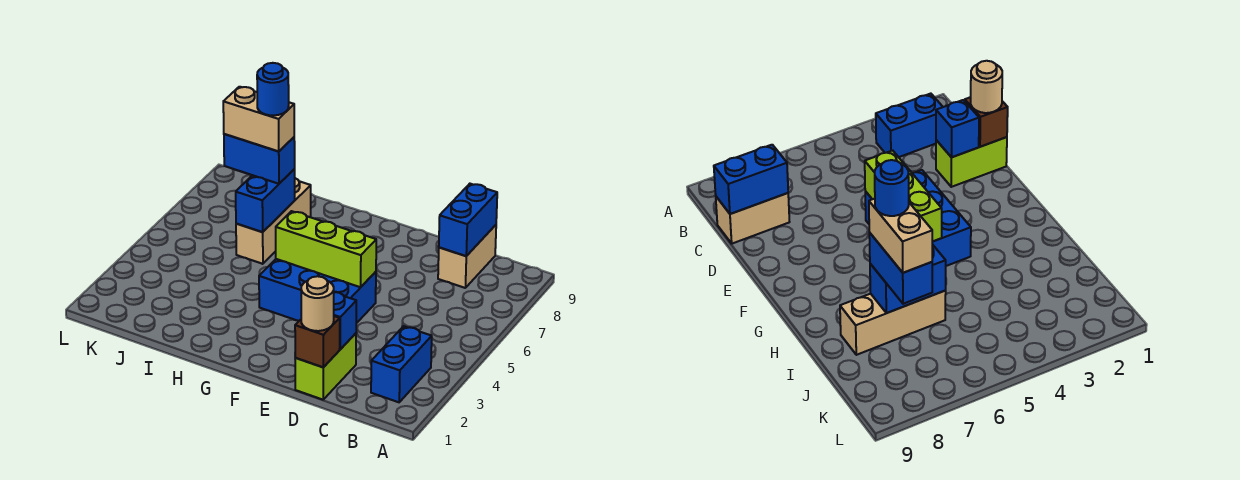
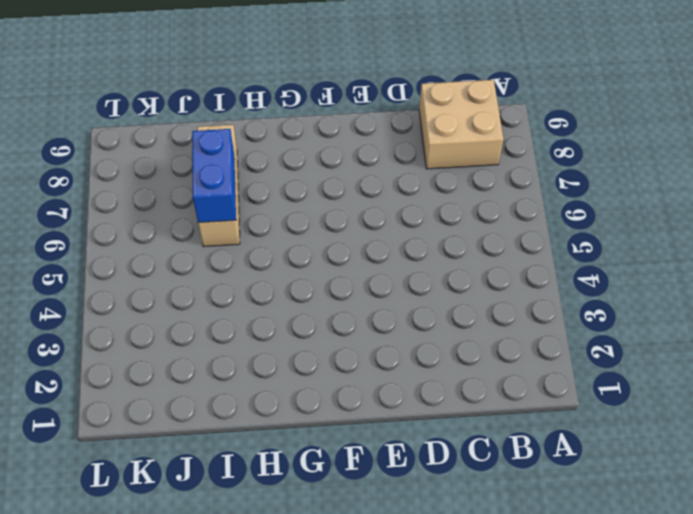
tan brick B8:C9 level 1 -> tan brick C8:C9 level 1
none -> blue brick B2:B3 level 1
none -> lime brick D1:D2 level 1
none -> blue brick E4:G5 level 1

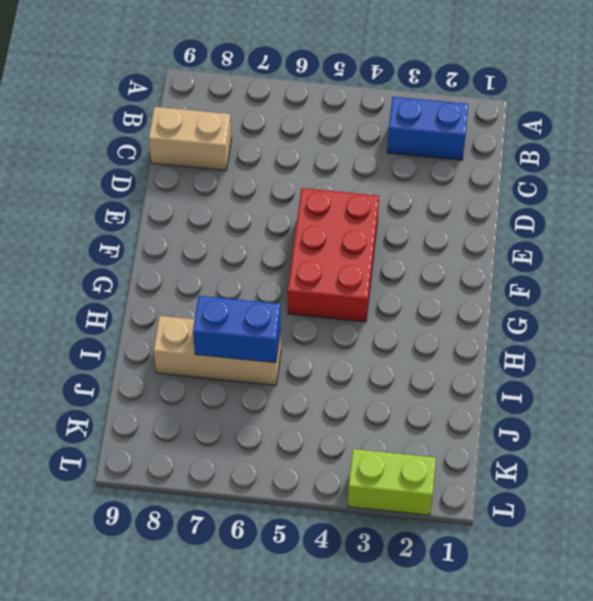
red brick E4:G5 level 1 -> blue brick E4:G5 level 1
lime brick L2:L3 level 1 -> lime brick D1:D2 level 1
none -> blue brick C8:C9 level 2
none -> brown brick D1 level 2
none -> blue brick D2 level 2

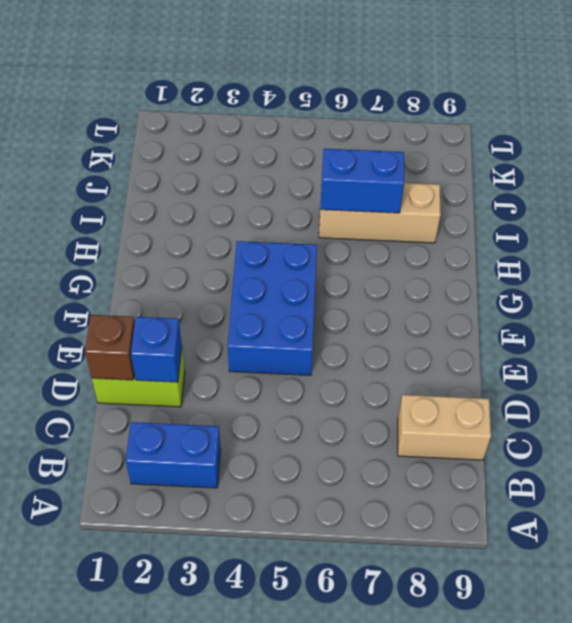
none -> blue brick C8:C9 level 2
none -> lime brick E5:G5 level 2
none -> tan round brick D1 level 3

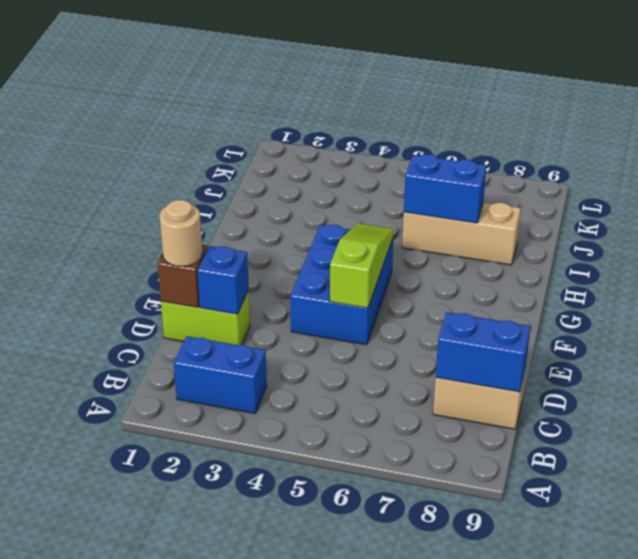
lime slope E5:G5 level 2 top E -> lime brick E5:G5 level 2
none -> blue brick I7:J7 level 3
none -> tan brick I7:J7 level 4
none -> blue round brick I7 level 5

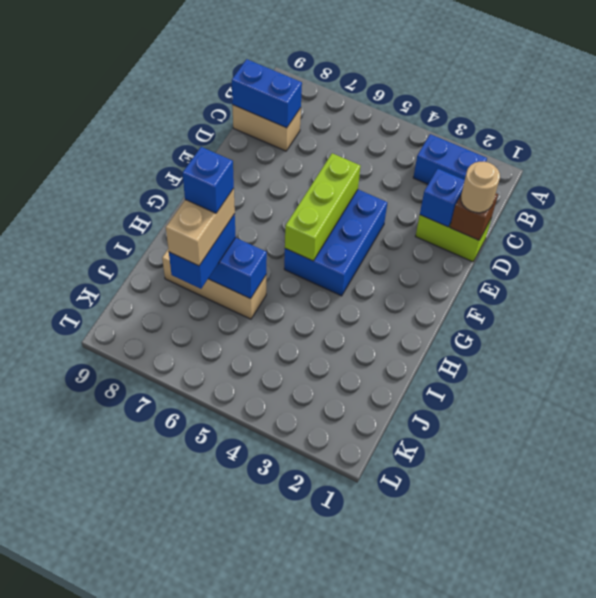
blue brick I7 level 5 -> blue round brick I7 level 5

